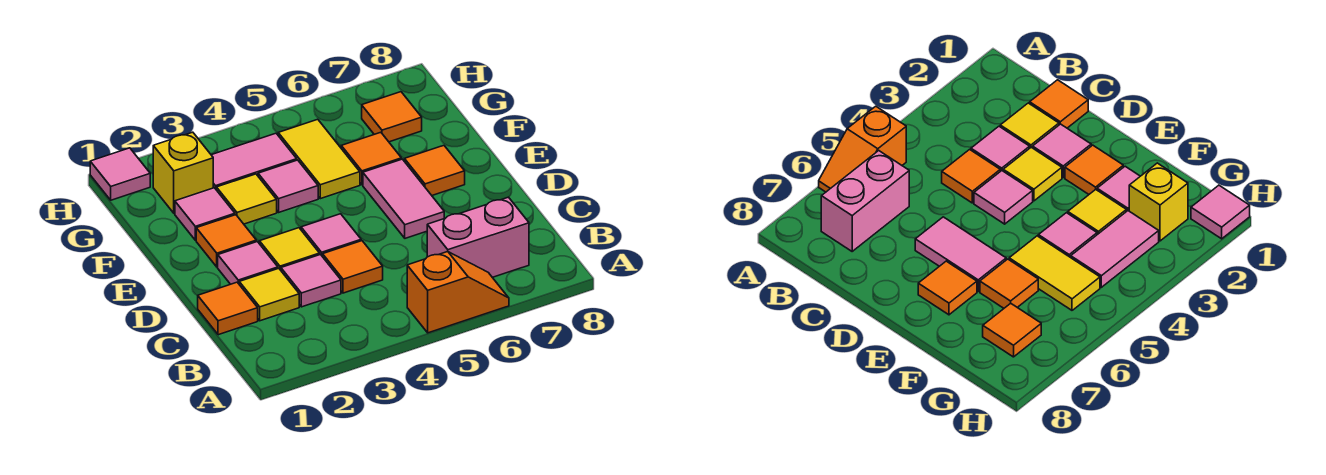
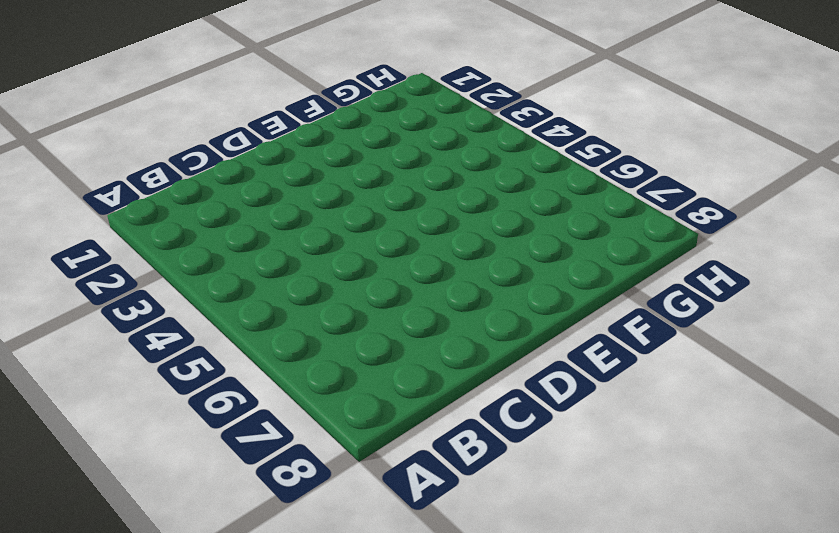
none -> orange slope A5:A6 level 1 top 5
none -> pink brick B6:B7 level 1
none -> orange tile C1 level 1

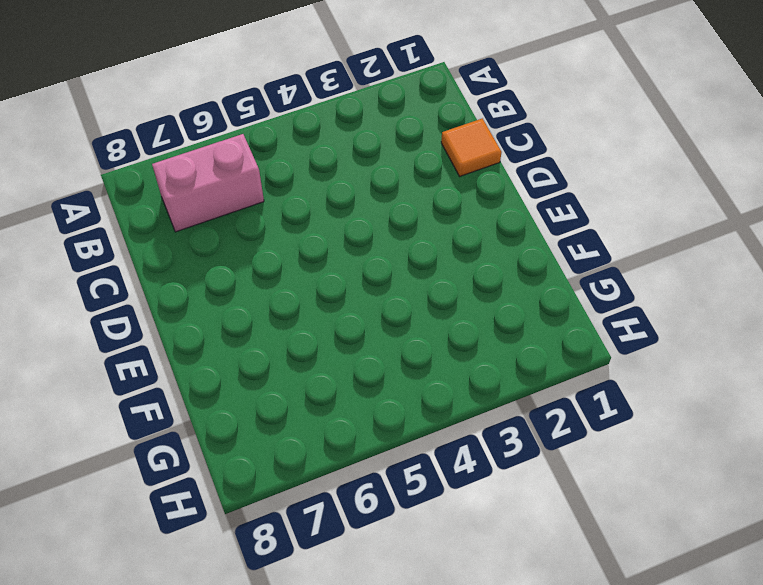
none -> orange slope A5:A6 level 1 top 5
none -> yellow tile C2 level 1
none -> pink tile C3 level 1

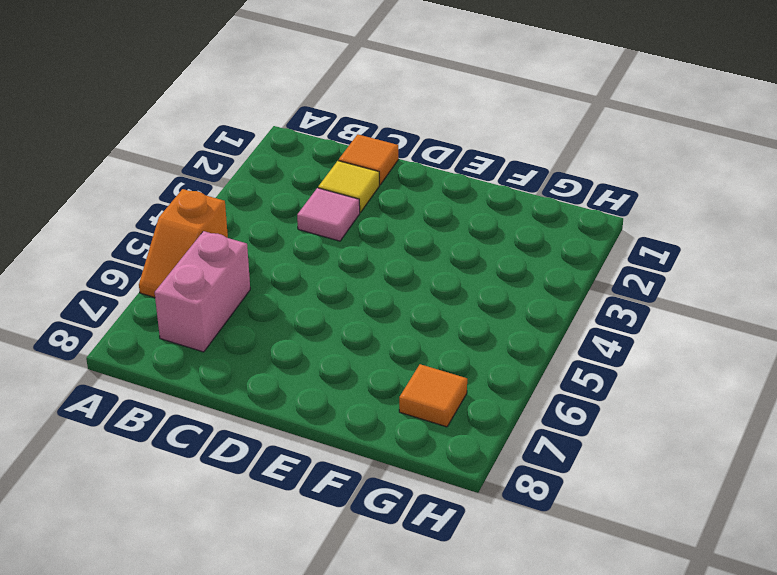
none -> orange tile C4 level 1
none -> pink tile D2 level 1
none -> yellow tile D3 level 1

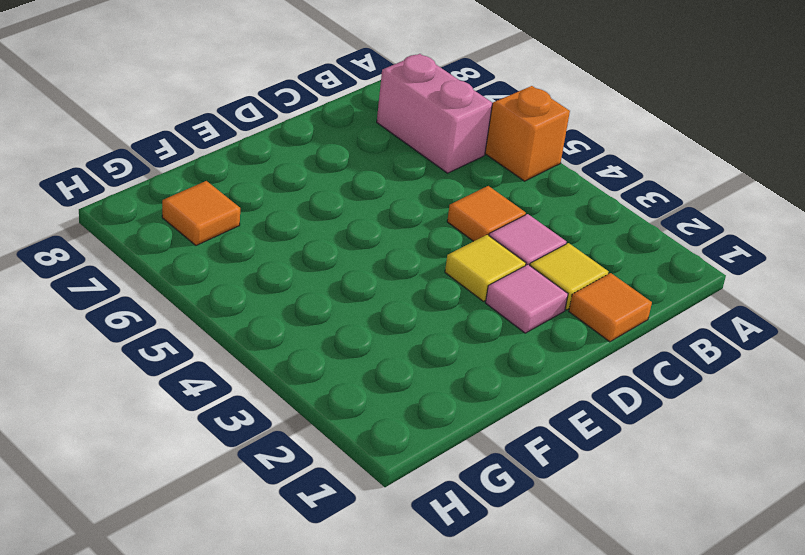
none -> pink tile D4 level 1
none -> pink tile D6:E6 level 1
none -> orange tile E2 level 1

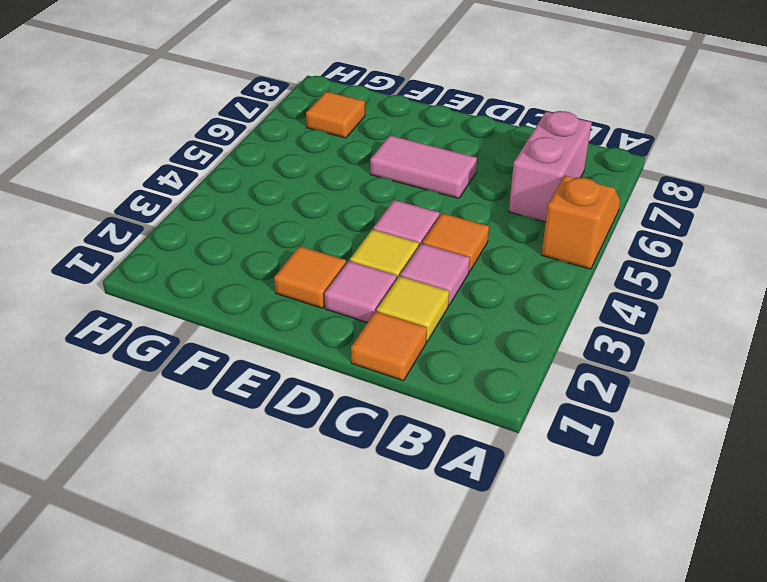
none -> orange tile E7 level 1
none -> pink tile F2 level 1
none -> yellow tile F3 level 1

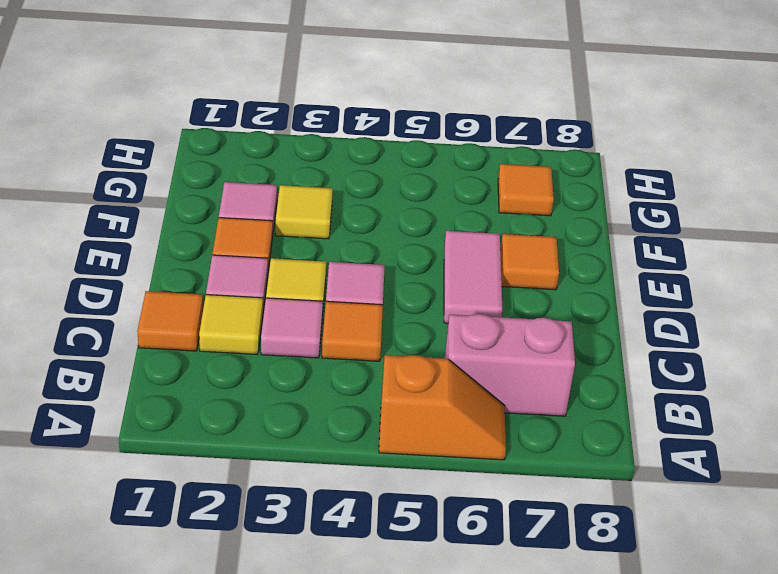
none -> pink tile F4 level 1
none -> yellow tile F5:G5 level 1
none -> orange tile F6 level 1

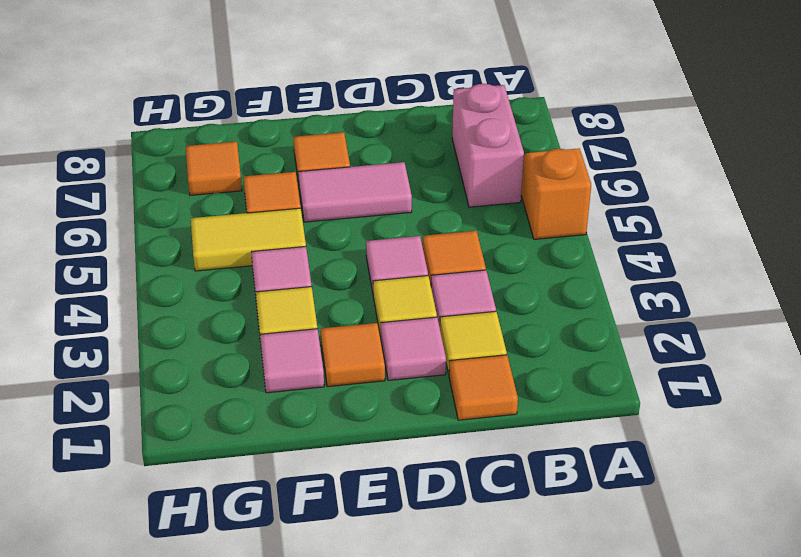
none -> yellow brick G2 level 1
none -> pink tile G3:G4 level 1
none -> pink tile H1 level 1

